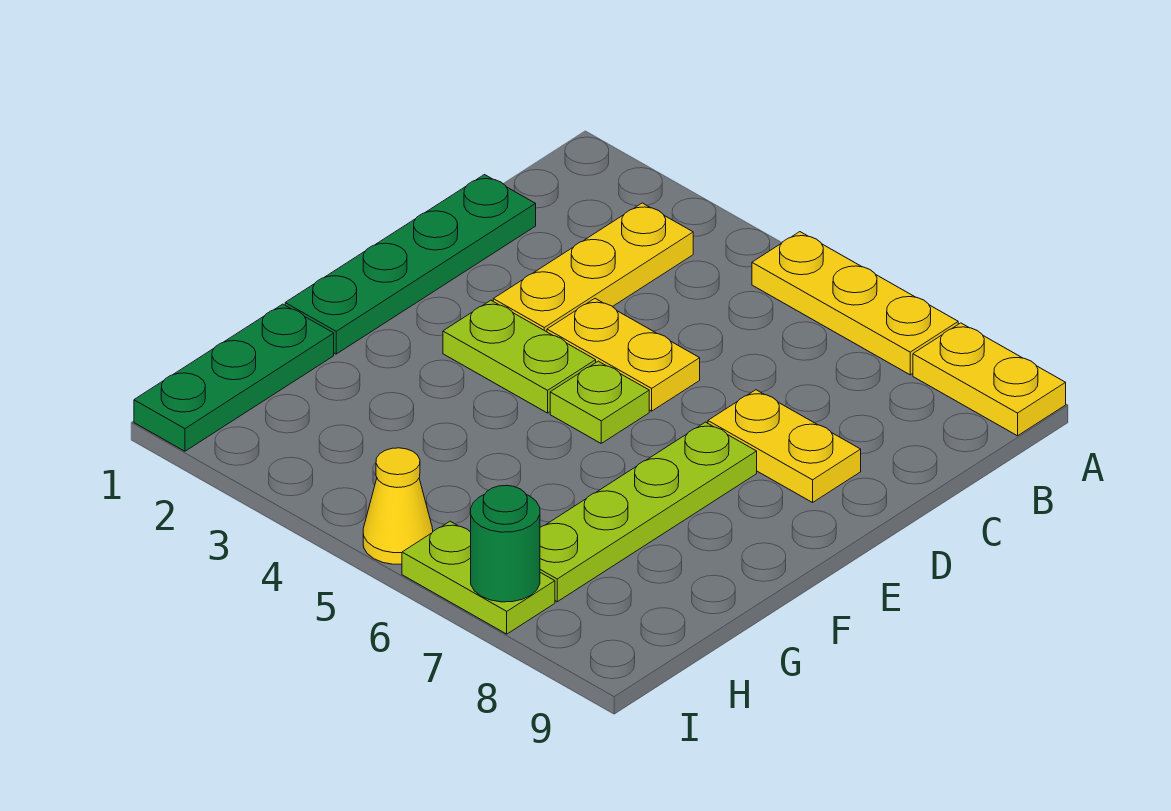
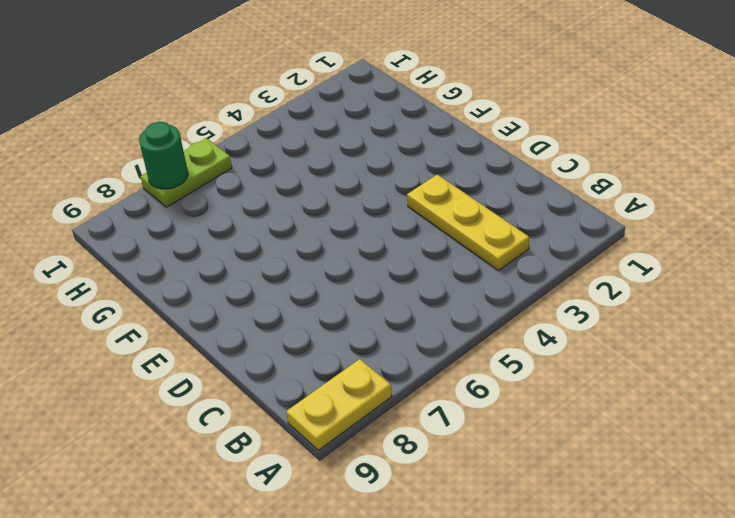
none -> yellow plate A5:A7 level 1
none -> green plate C1:F1 level 1
none -> yellow plate D4:D5 level 1

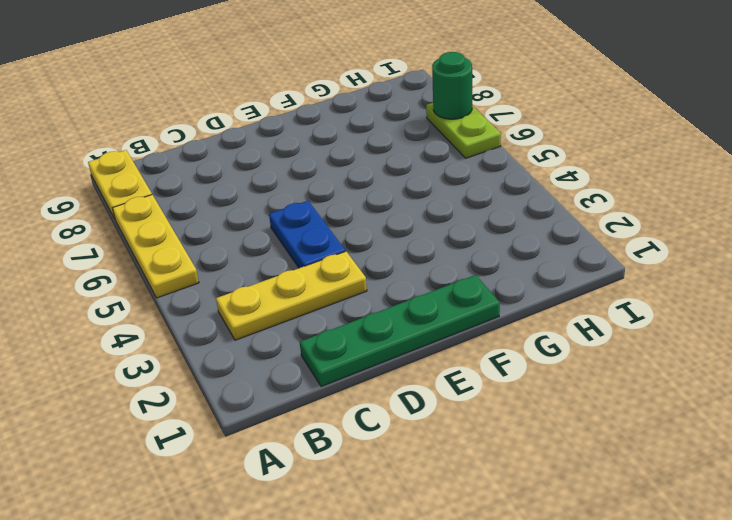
blue plate D4:D5 level 1 -> yellow plate D4:D5 level 1
none -> yellow plate D7:D8 level 1
none -> lime plate E3:E4 level 1
none -> lime plate E5 level 1

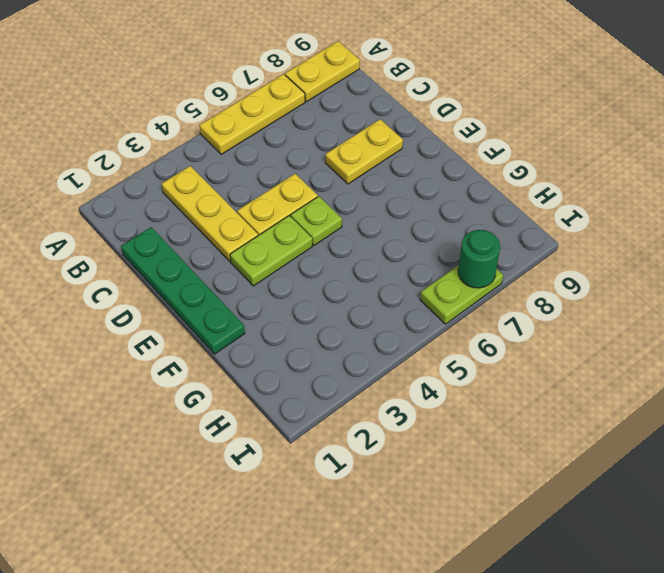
none -> lime plate E7:H7 level 1
none -> green plate G1:I1 level 1
none -> yellow cone I5 level 1

